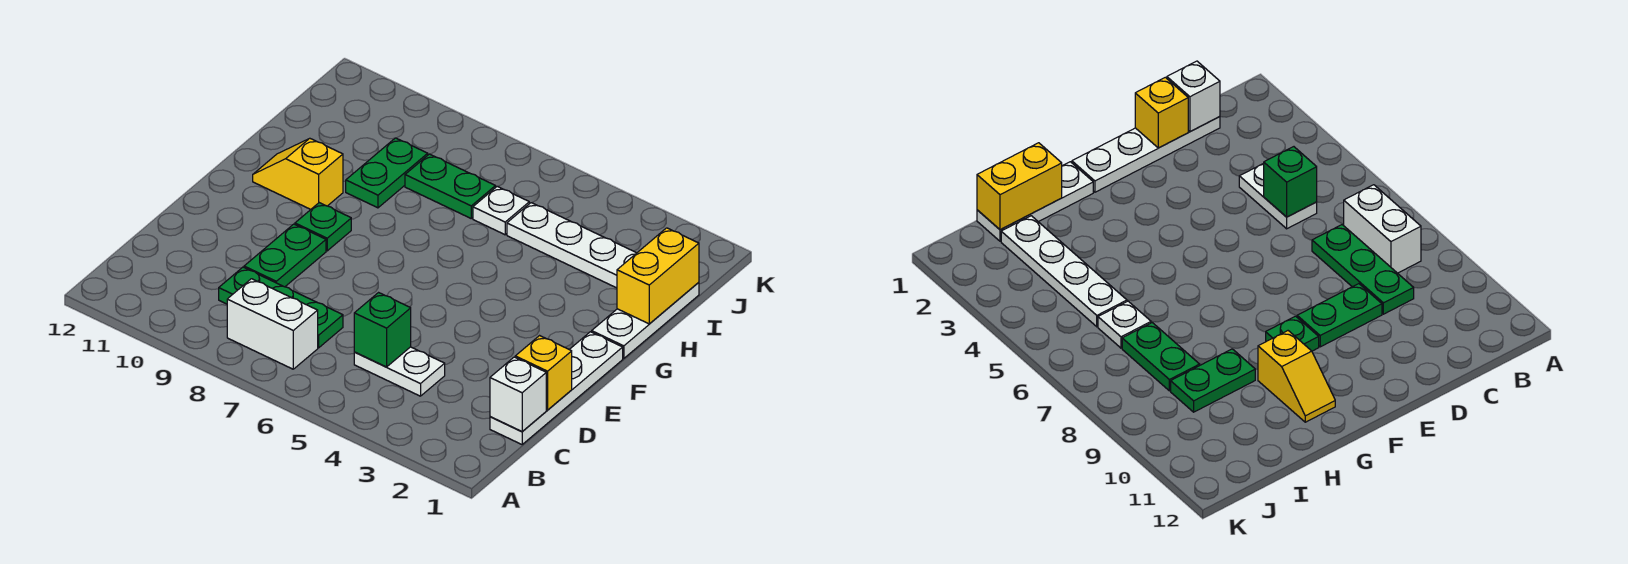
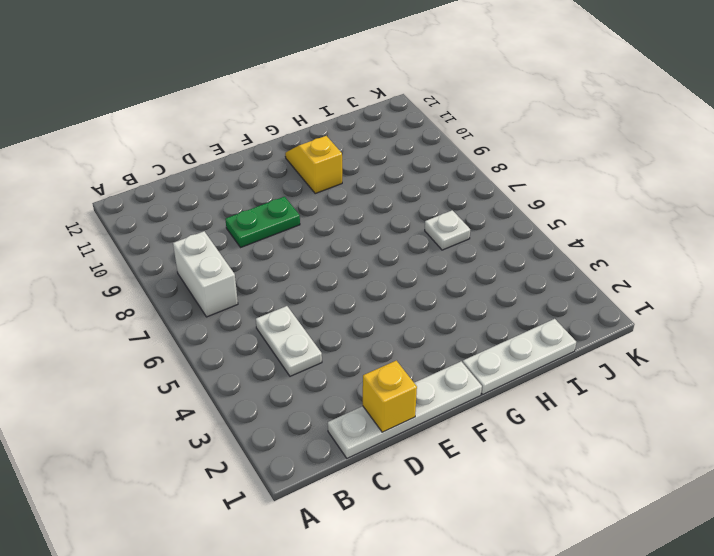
none -> green plate C7:C9 level 1
none -> green plate F9 level 1
none -> green plate H9:I9 level 1

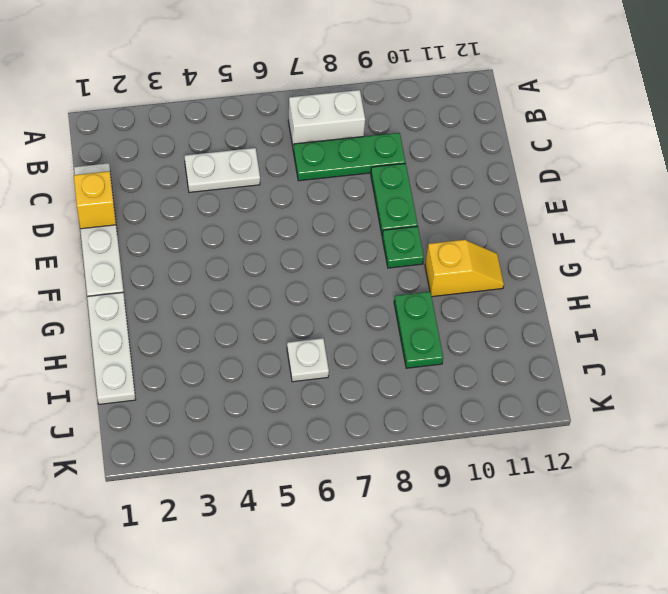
none -> white plate I2:I5 level 1
none -> green plate I7:I8 level 1
none -> white brick C1 level 2

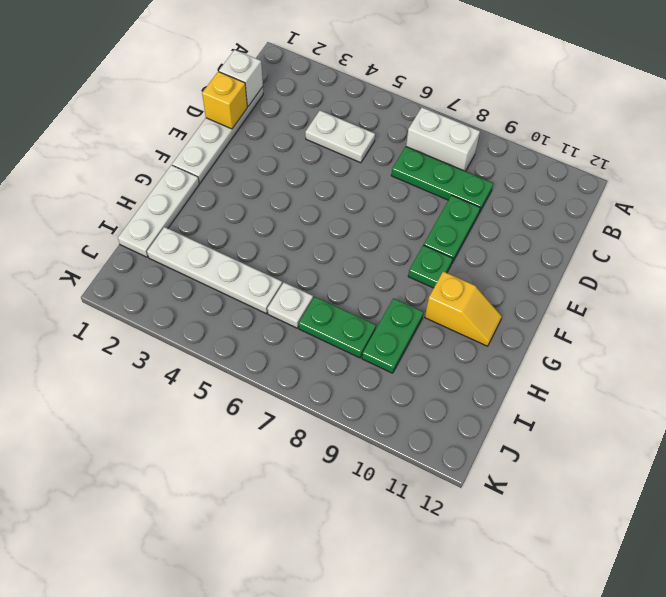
none -> green brick C5 level 2
none -> yellow brick H1:I1 level 2

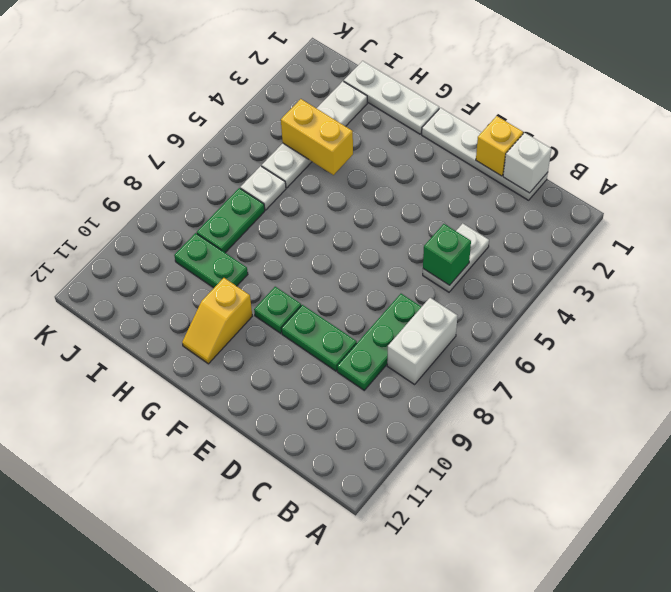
yellow brick H4:I4 level 2 -> yellow brick H1:I1 level 2

